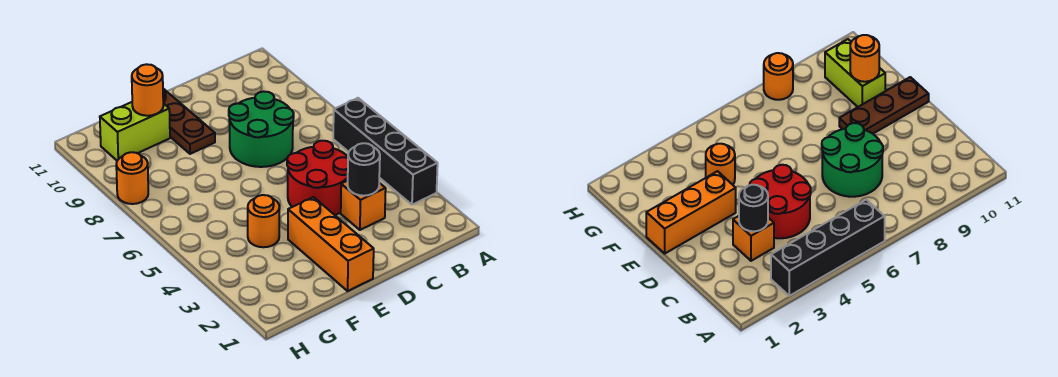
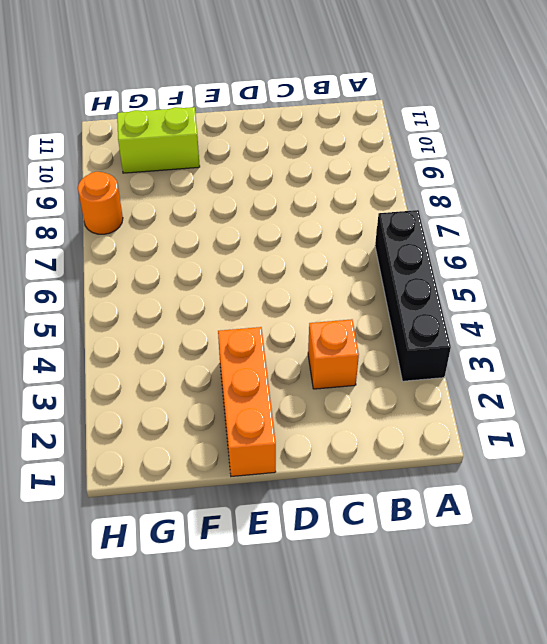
none -> red round brick C4:D5 level 1
none -> green round brick C7:D8 level 1

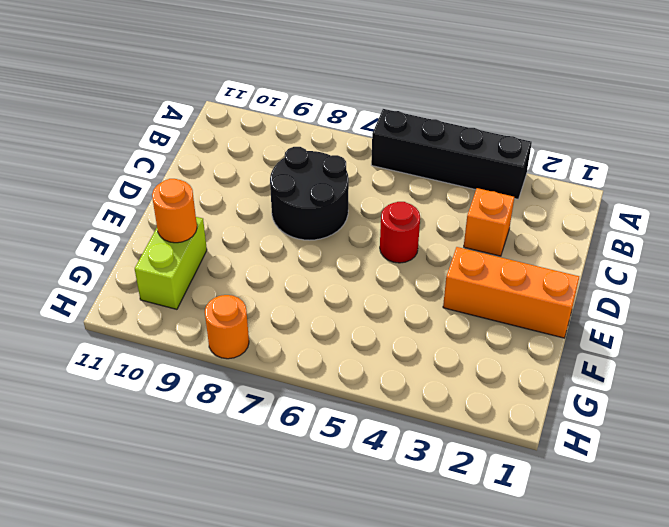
black round brick C7:D8 level 1 -> green round brick C7:D8 level 1
red round brick D5 level 1 -> red round brick C4:D5 level 1
none -> brown plate E9:E11 level 1
none -> orange round brick F4 level 1

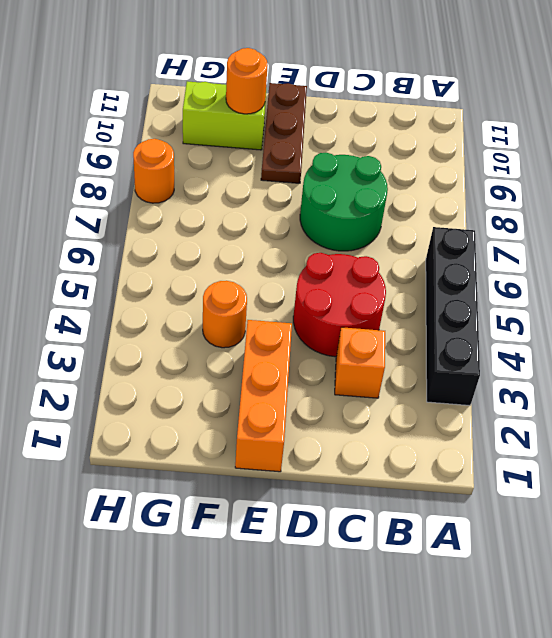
none -> black round brick C3 level 2

